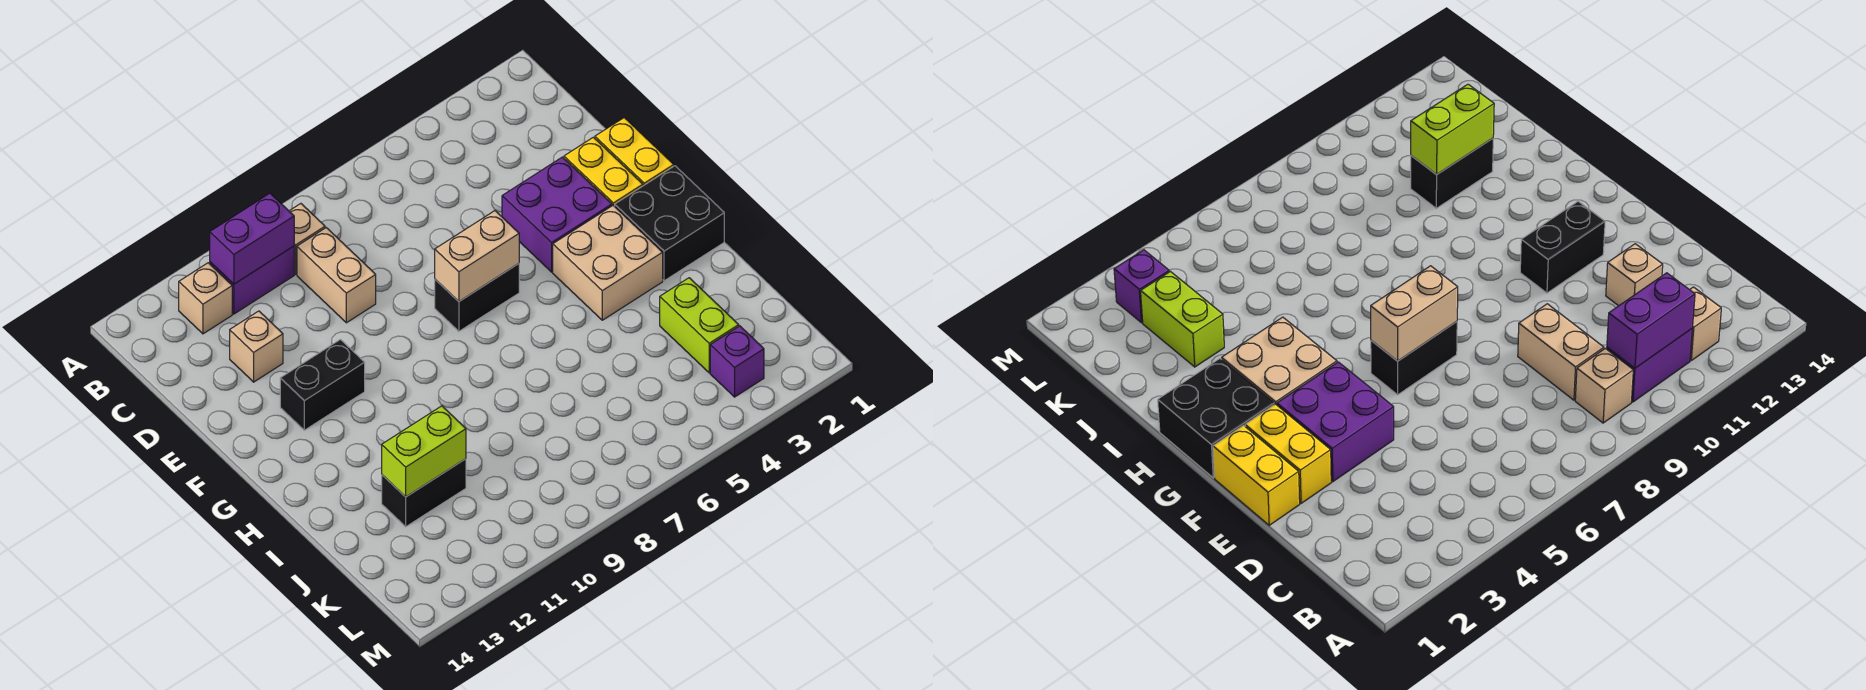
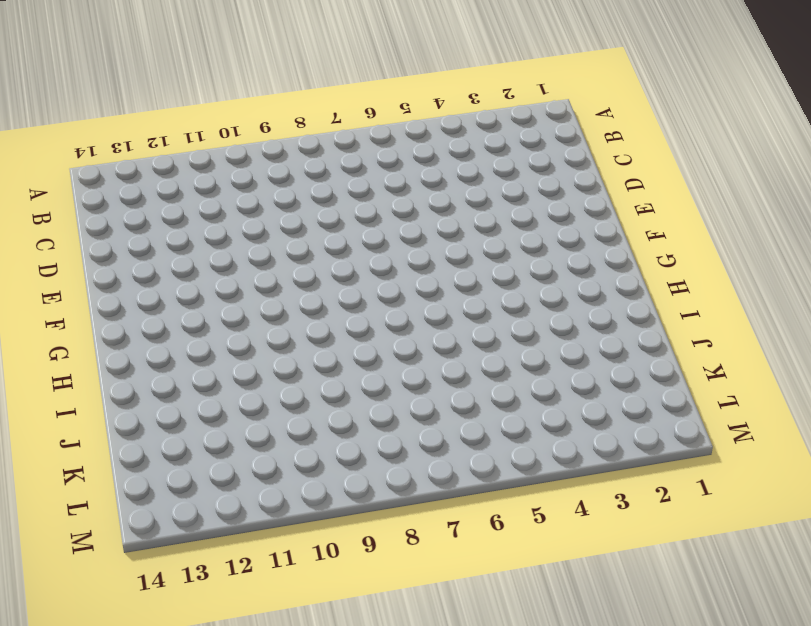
none -> tan brick B9 level 1
none -> purple brick B10:B11 level 1
none -> tan brick B12 level 1

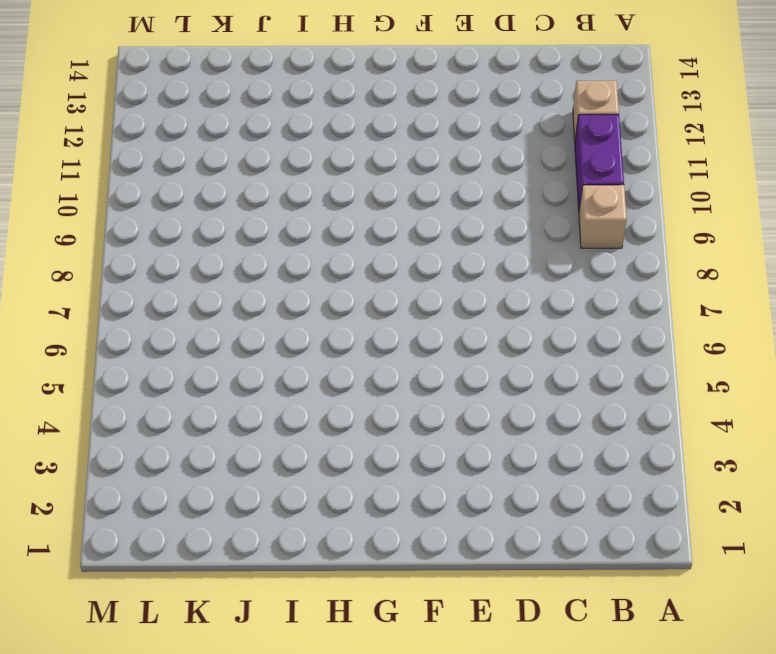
none -> tan brick C9:D9 level 1
none -> tan brick D12 level 1
none -> yellow brick E1:F1 level 1

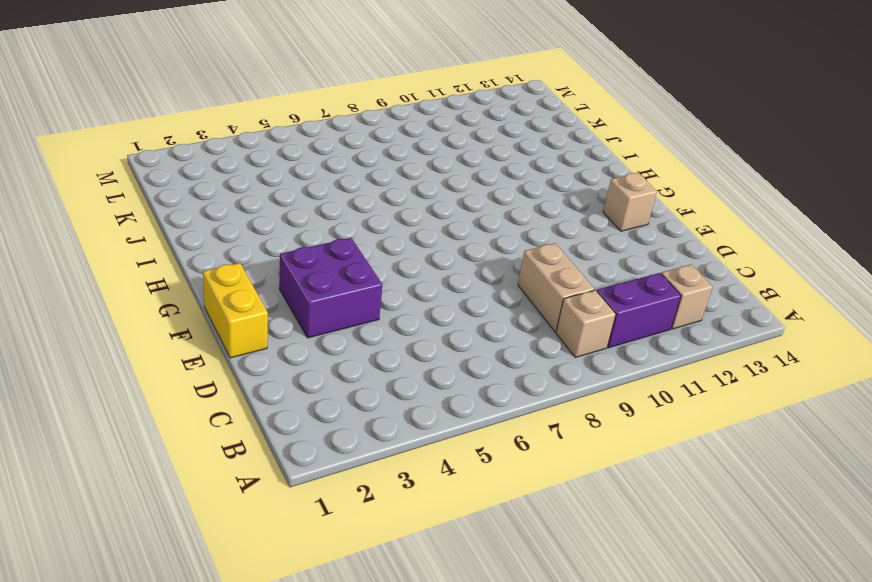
tan brick F13 level 1 -> tan brick D12 level 1
none -> yellow brick E2:F2 level 1
none -> black brick F6:F7 level 1
none -> black brick F11:F12 level 1

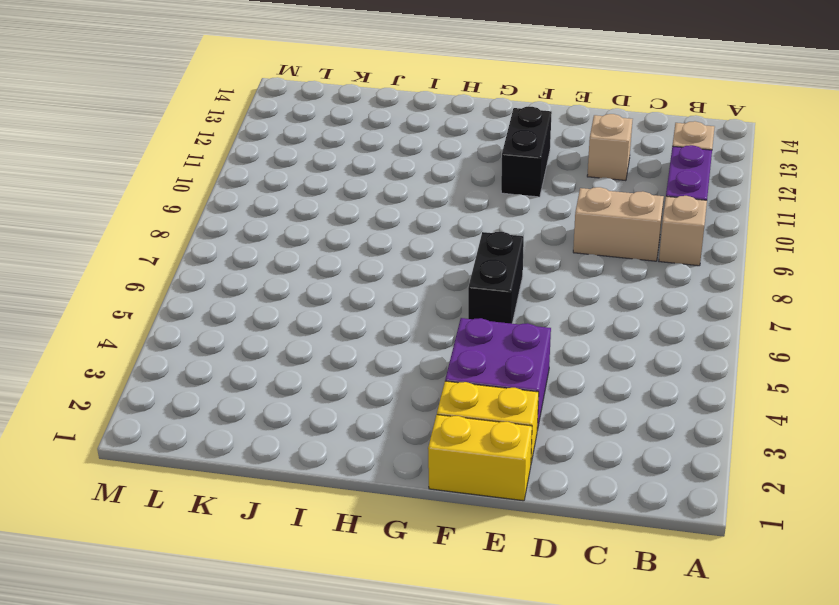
none -> black brick G1:H2 level 1
none -> tan brick G3:H4 level 1
none -> lime brick J3:K3 level 1

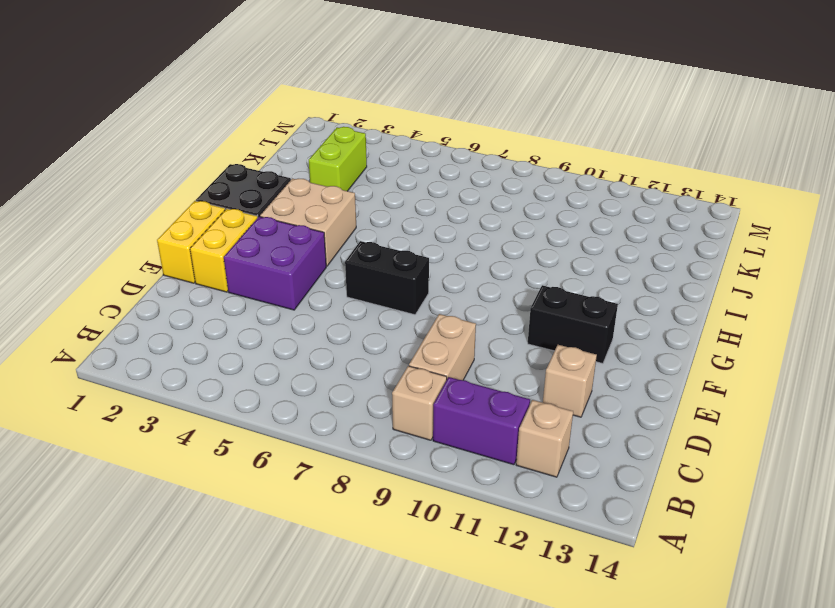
none -> black brick J11:J12 level 1
none -> purple brick L3 level 1
none -> purple brick B10:B11 level 2

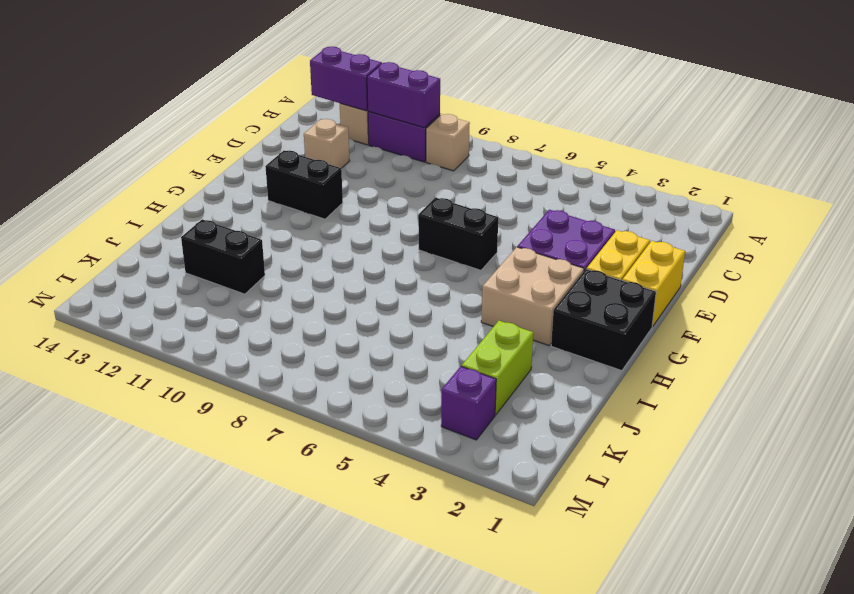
purple brick B12:B13 level 2 -> none
none -> tan brick C9:D9 level 1
none -> tan brick F6:F7 level 2
none -> lime brick J11:J12 level 2

